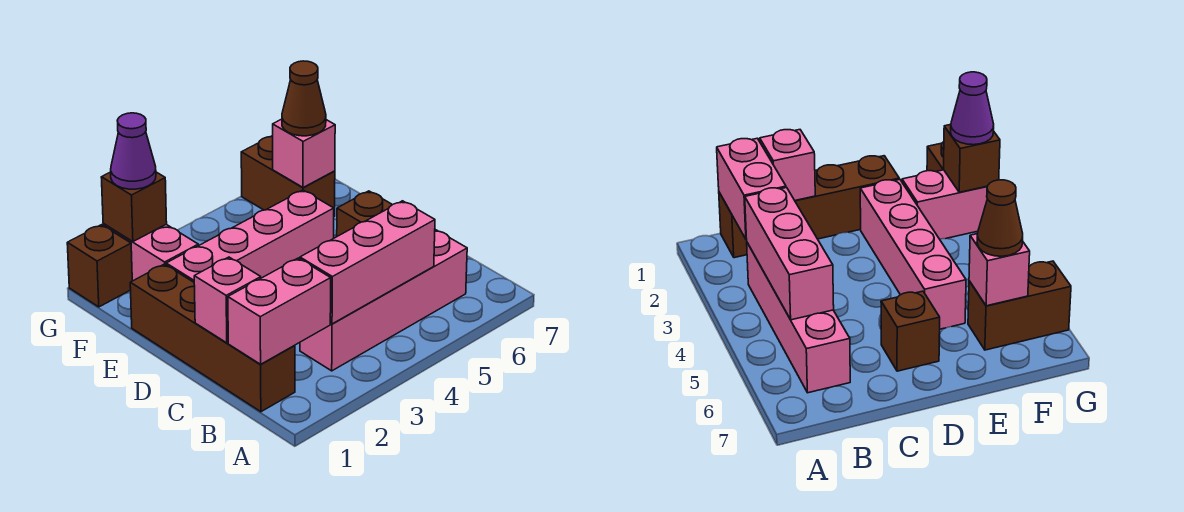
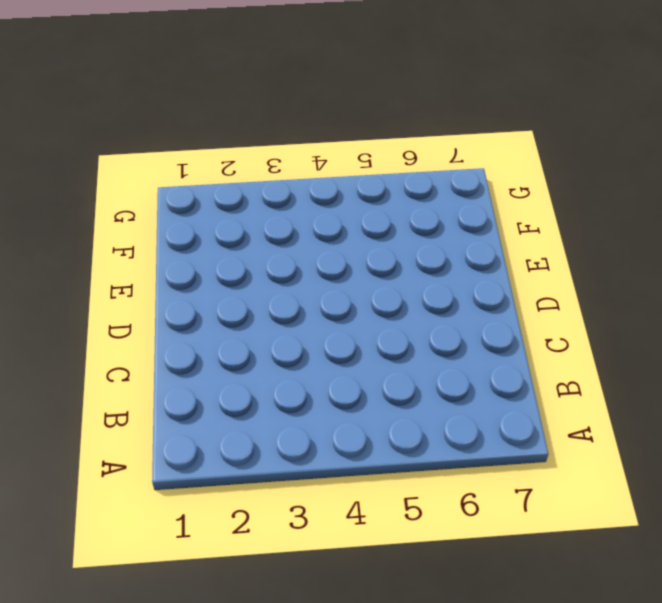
none -> brown brick B1:E1 level 1
none -> pink brick B3:B6 level 1
none -> brown brick D6 level 1

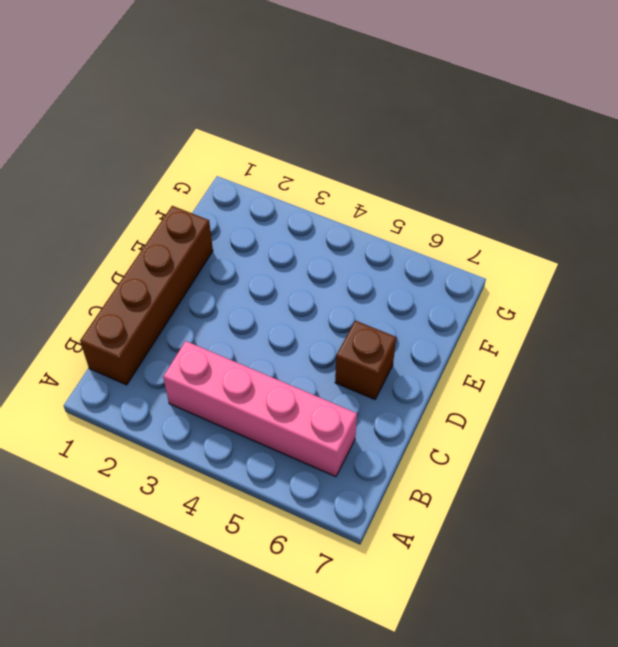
none -> pink brick E2:E5 level 1
none -> pink brick F2:G2 level 1
none -> brown brick F6:G6 level 1

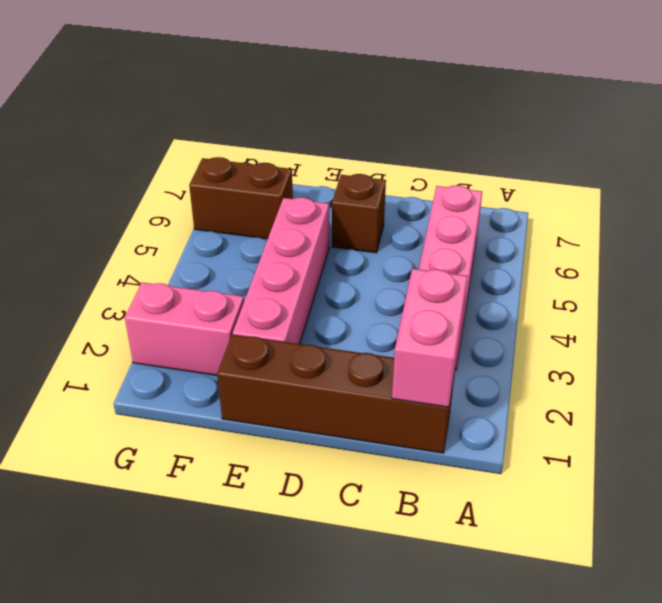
none -> brown brick G1 level 1
none -> pink brick B3:B5 level 2
none -> pink brick C1 level 2

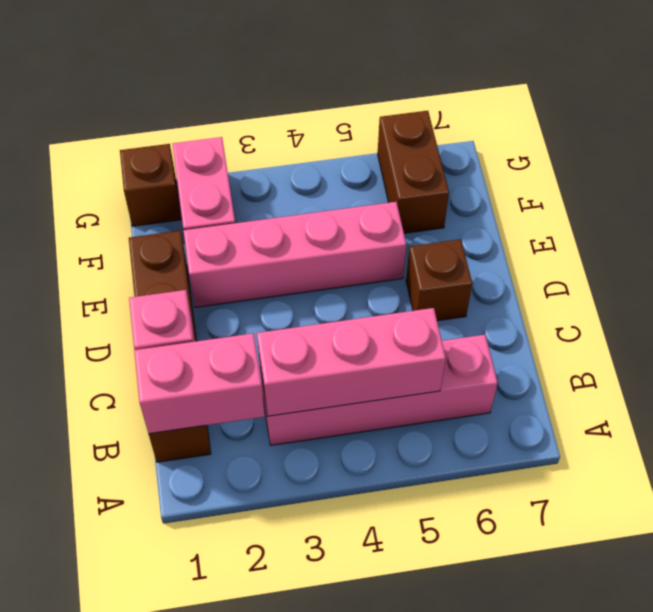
none -> pink brick F6 level 2
none -> brown brick G2 level 2
none -> brown cone F6 level 3

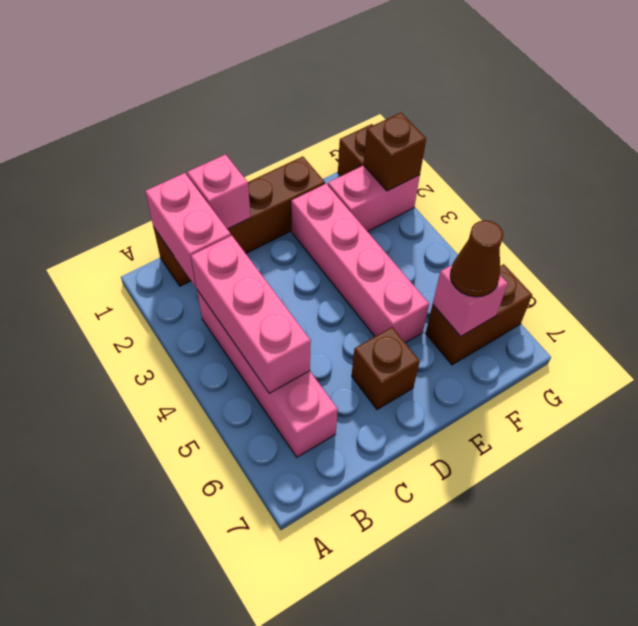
none -> purple cone G2 level 3

